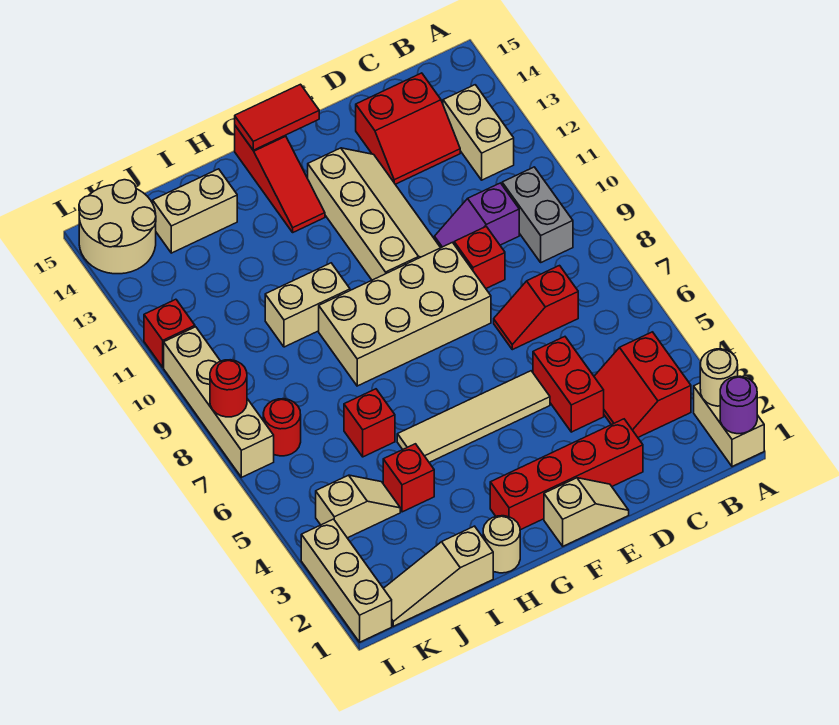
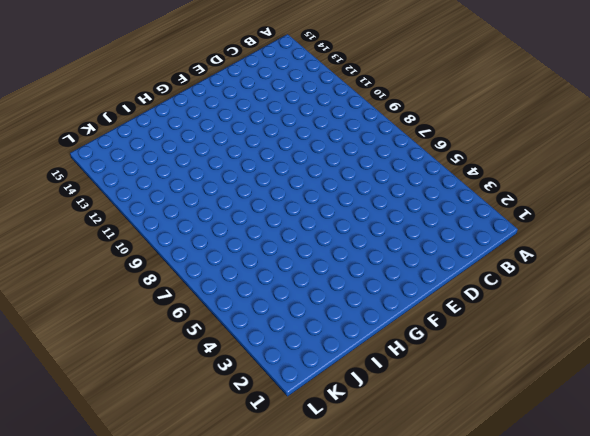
none -> tan brick A1:A2 level 1
none -> red slope B3:C4 level 1 top B
none -> grey brick B9:B10 level 1
none -> tan brick B12:B13 level 1

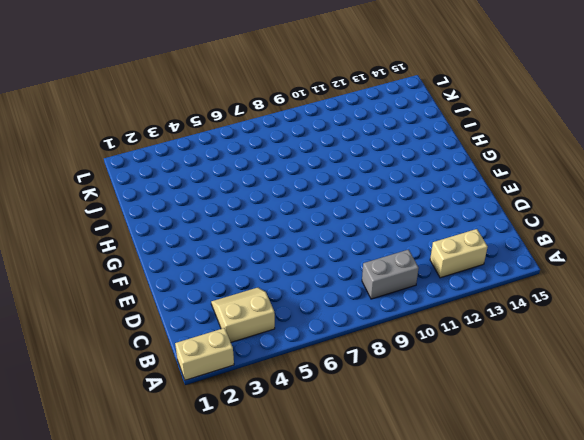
tan slope B3:C4 level 1 top B -> red slope B3:C4 level 1 top B
none -> red slope C7:D7 level 1 top C
none -> purple slope C10:D10 level 1 top C
none -> red slope C13:D14 level 1 top 14
none -> red brick D2:G2 level 1

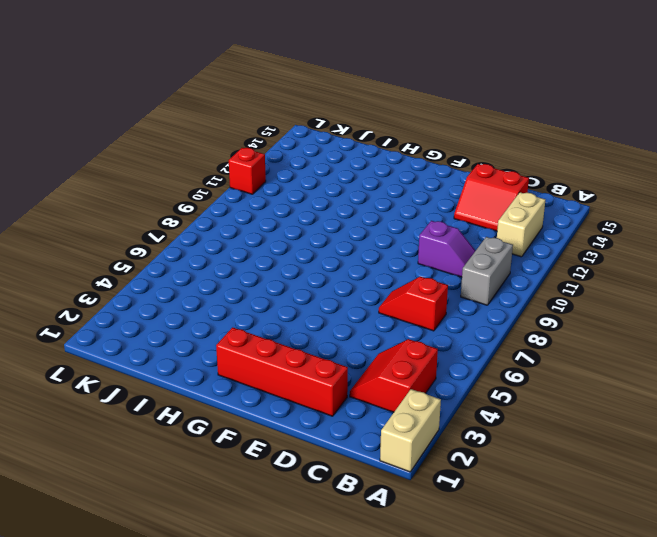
purple slope C10:D10 level 1 top D -> purple slope C10:D10 level 1 top C
none -> red brick D4:D5 level 1
none -> red brick D9 level 1
none -> tan slope E1:F1 level 1 top F
none -> tan tile E5:H5 level 1

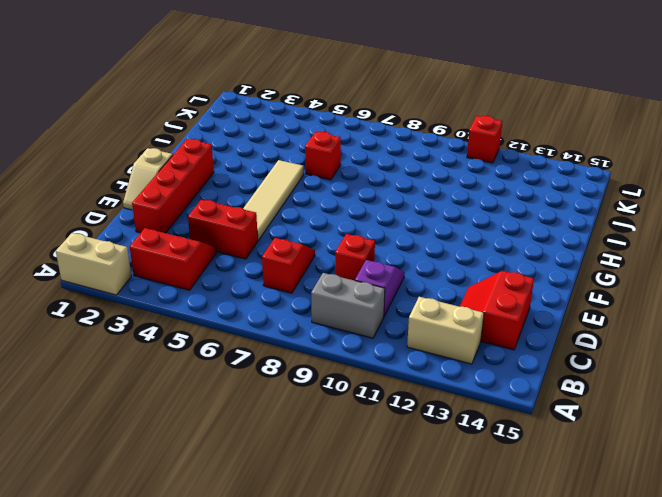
none -> tan brick E8:H9 level 1
none -> tan slope E10:F13 level 1 top F
none -> red slope G13:G15 level 1 top 15
none -> tan round brick H1 level 1

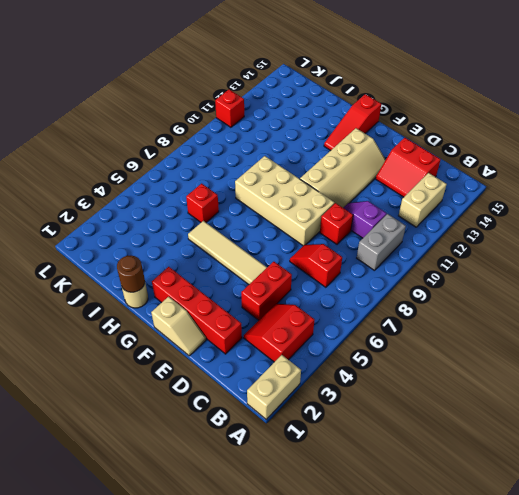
brown round brick H1 level 2 -> none
none -> tan brick H10:I10 level 1
none -> tan slope I1:K1 level 1 top I
none -> red brick I4 level 1
none -> tan brick I14:J14 level 1

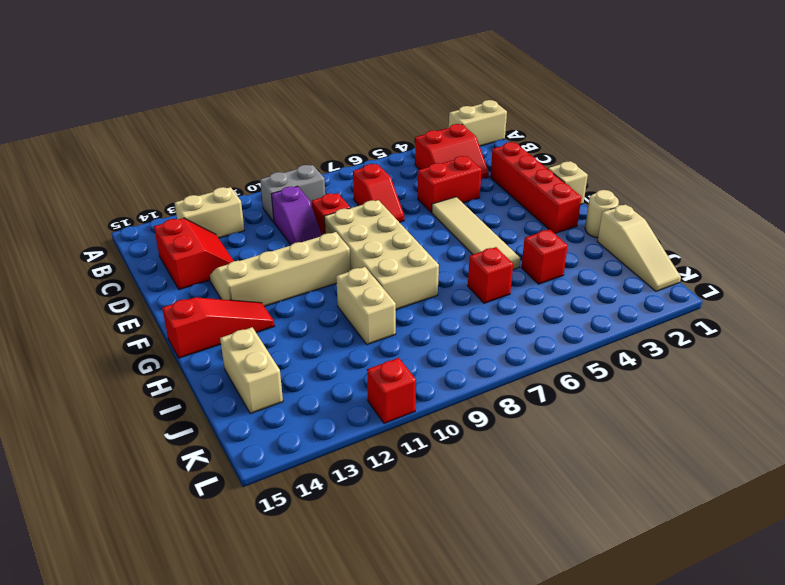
none -> tan slope J4:K4 level 1 top K
none -> red round brick K7 level 1
none -> tan round brick K14:L15 level 1
none -> tan brick L1:L3 level 1

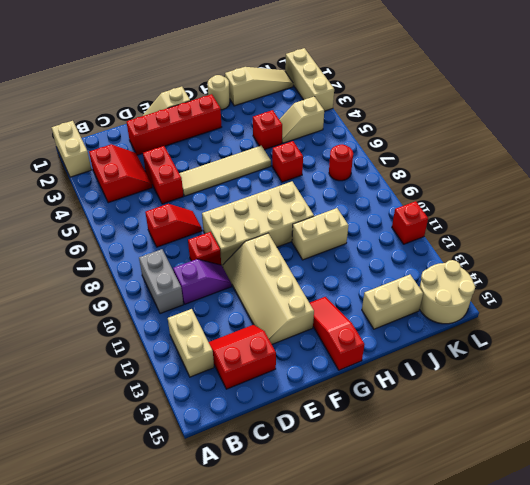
none -> tan brick L7:L10 level 1
none -> purple round brick A1 level 2
none -> tan round brick A2 level 2
none -> red tile F15:G15 level 2

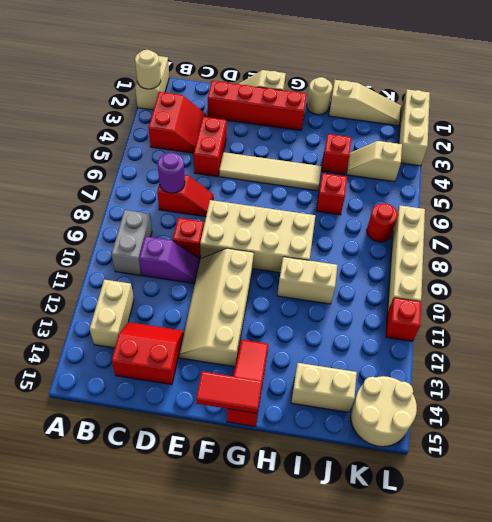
purple round brick C7 level 2 -> purple round brick A1 level 2
none -> red round brick L8 level 2

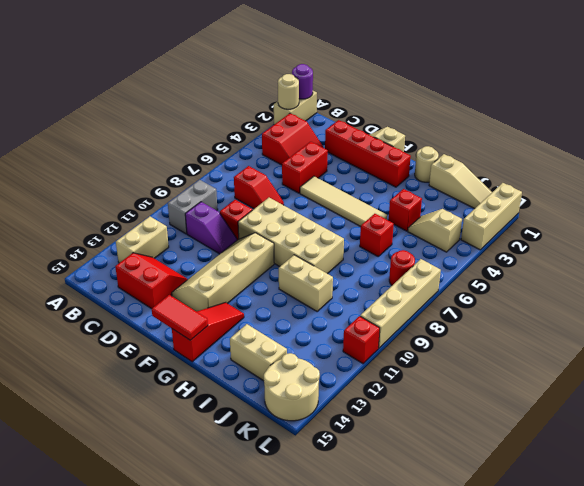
none -> red round brick L8 level 2

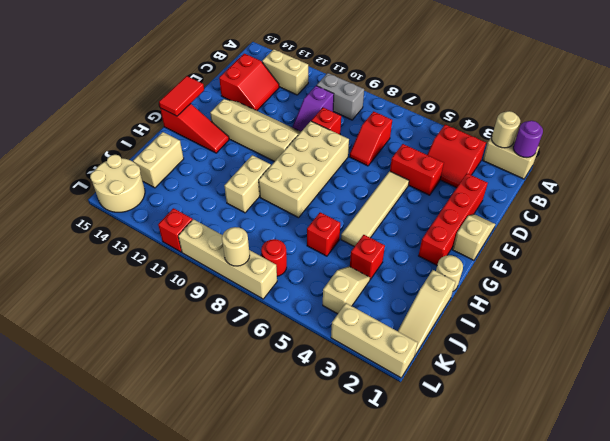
tan round brick L8 level 2 -> red round brick L8 level 2

